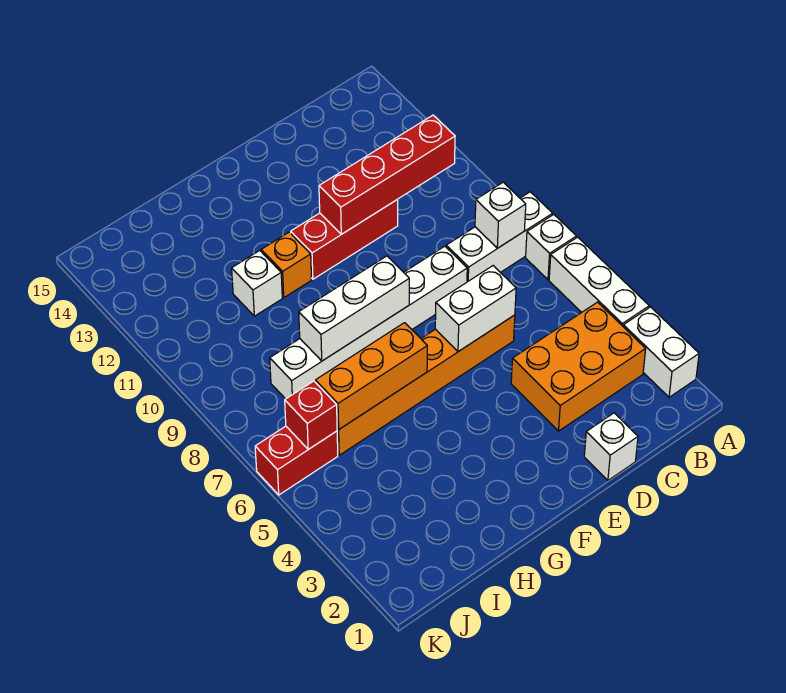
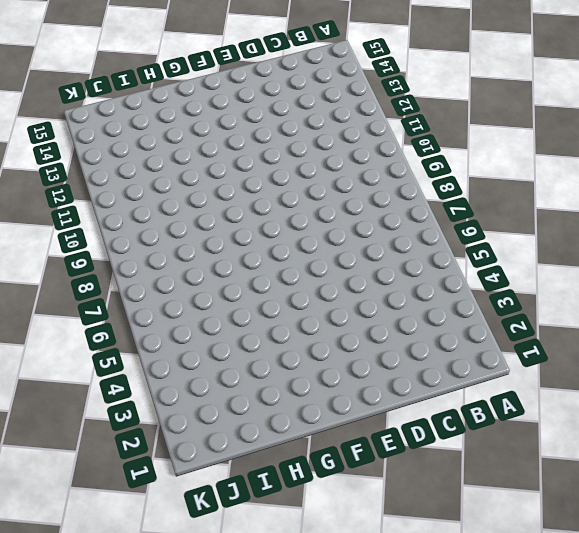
none -> white brick A2:A3 level 1
none -> white brick A4:A6 level 1
none -> white brick A7 level 1

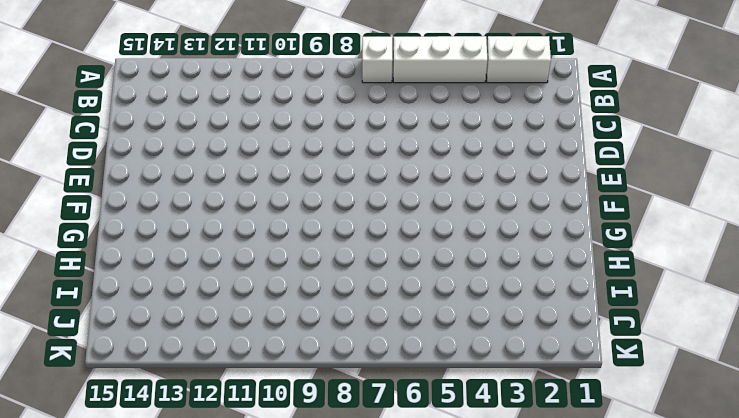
none -> white brick A8:C8 level 1
none -> orange brick B3:D4 level 1
none -> white brick D1 level 1

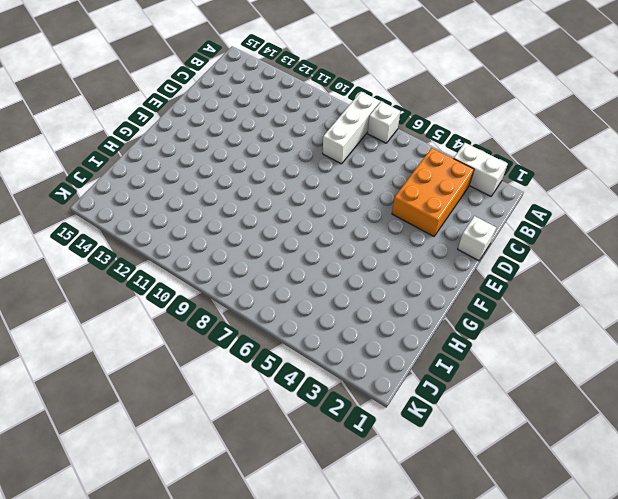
none -> white brick A4:A6 level 1
none -> orange brick D6:I6 level 1
none -> white brick D8:I8 level 1

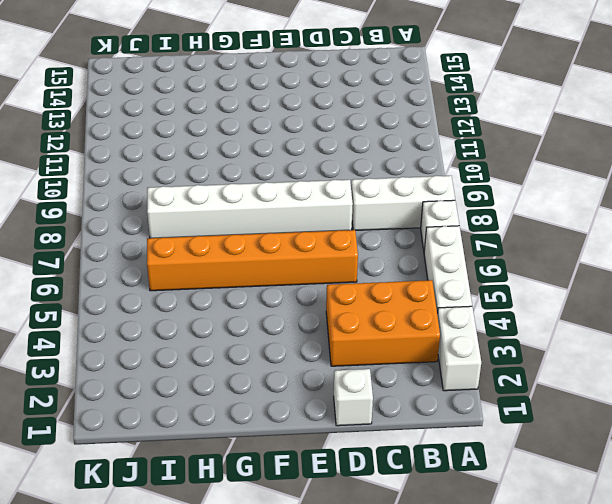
none -> red brick D11:F11 level 1
none -> orange brick G11 level 1
none -> white brick H11 level 1

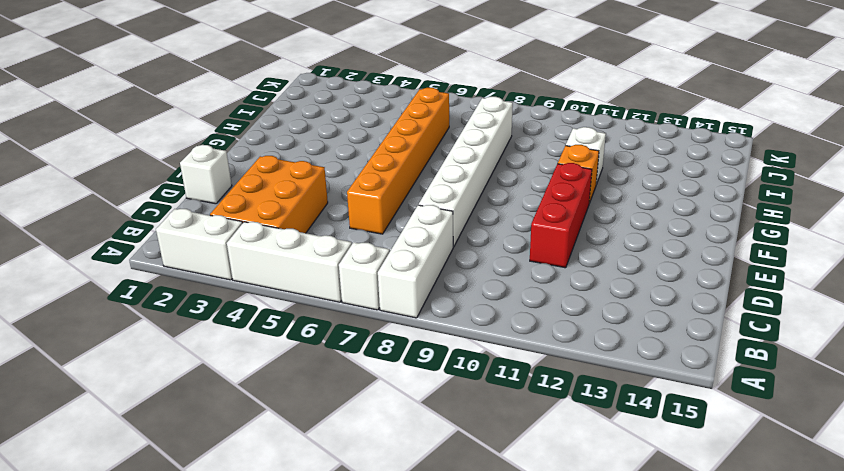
none -> red brick J6:K6 level 1
none -> white brick B8 level 2
none -> red brick B11:E11 level 2

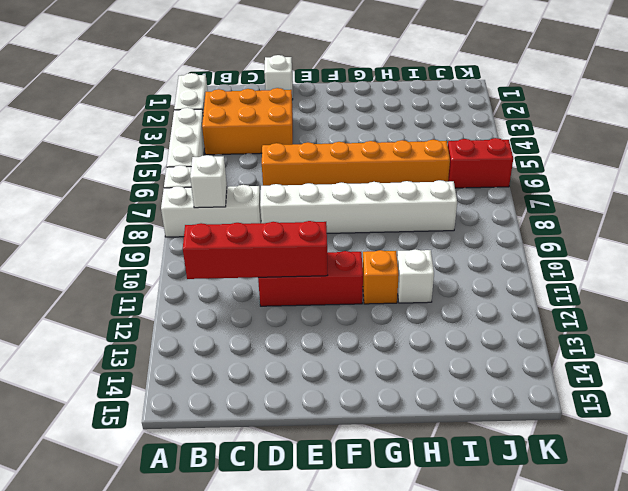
none -> white brick D6:E6 level 2
none -> white brick F8:H8 level 2
none -> orange brick G6:I6 level 2

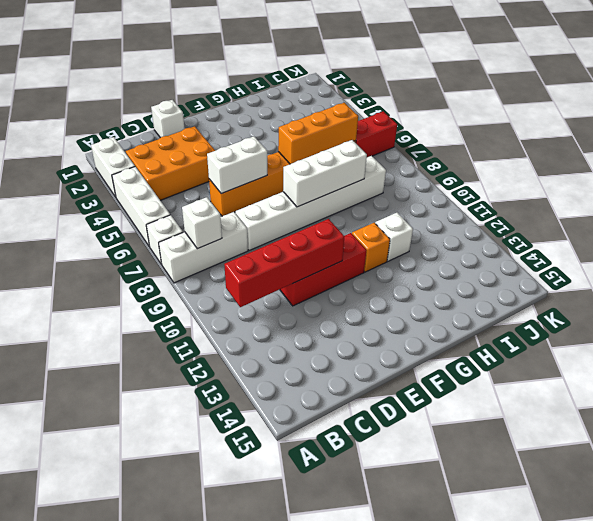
none -> red brick J6 level 2

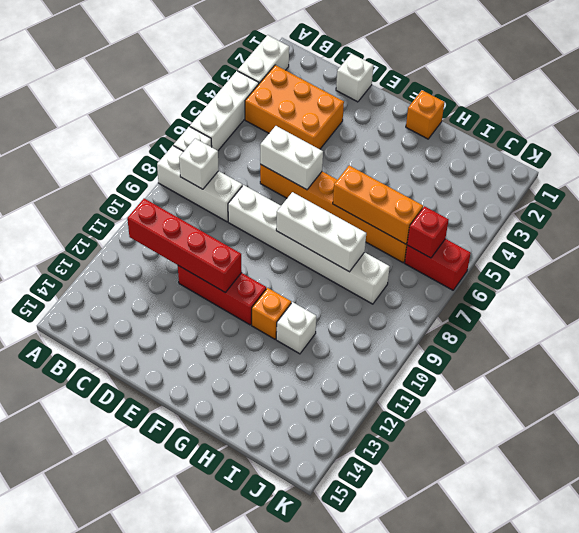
orange brick G1 level 1 -> none

